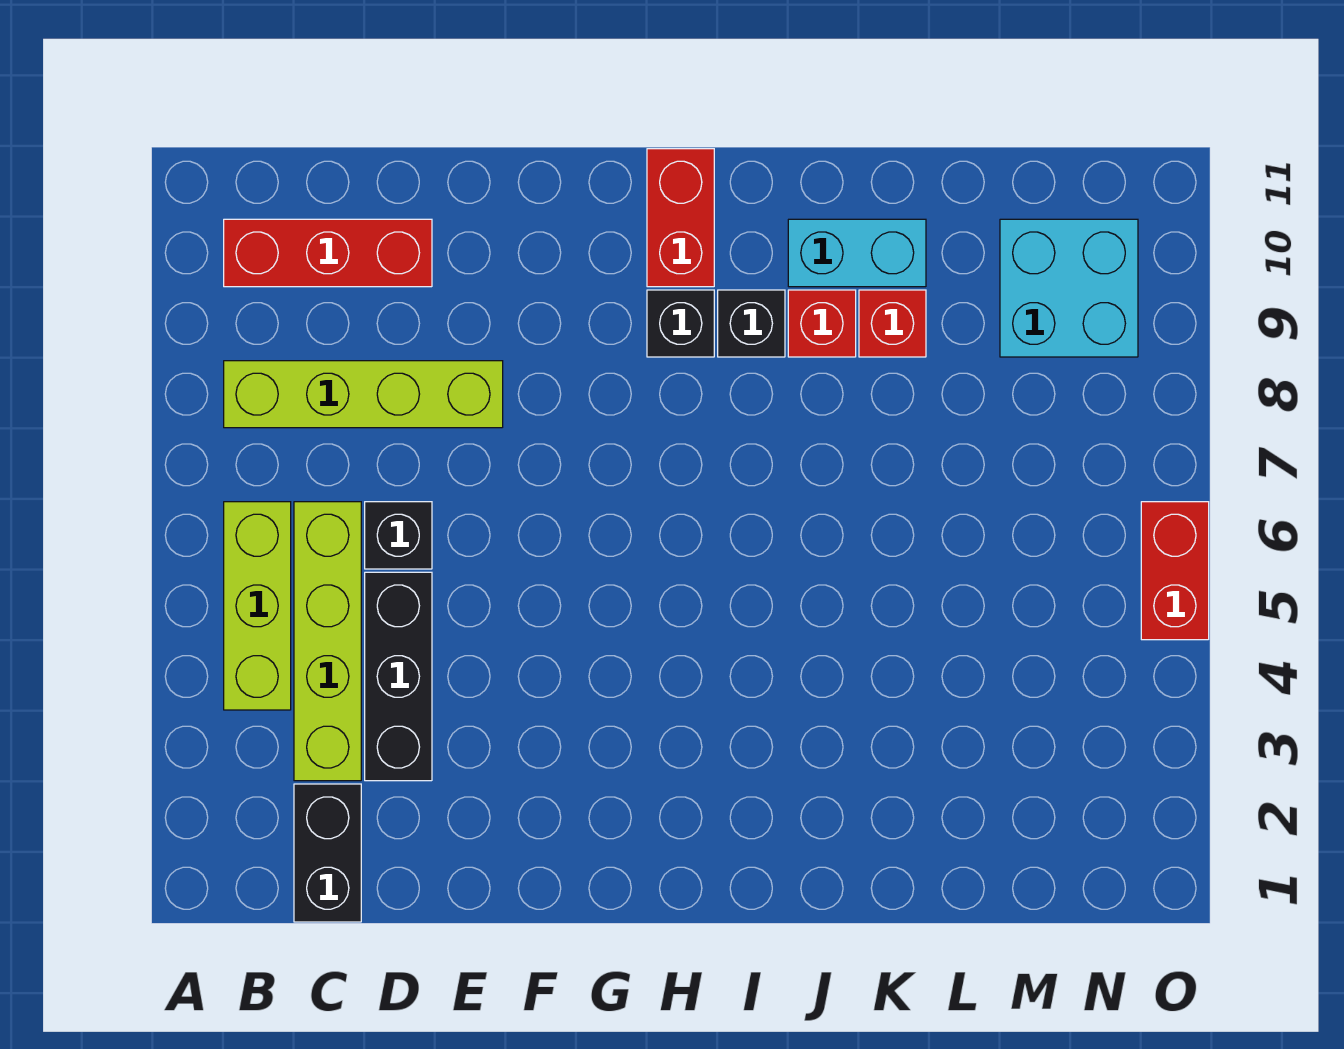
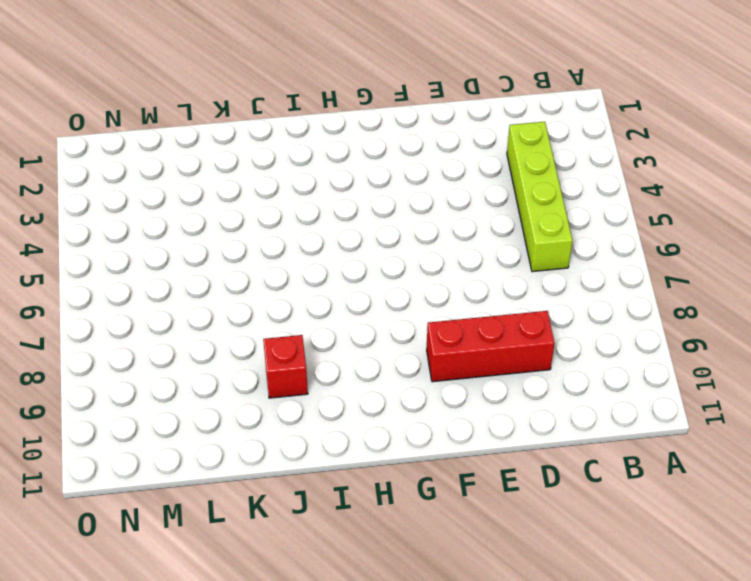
red brick D9:F9 level 1 -> red brick B10:D10 level 1
none -> lime brick B4:B6 level 1
none -> lime brick B8:E8 level 1
none -> black brick C1:C2 level 1

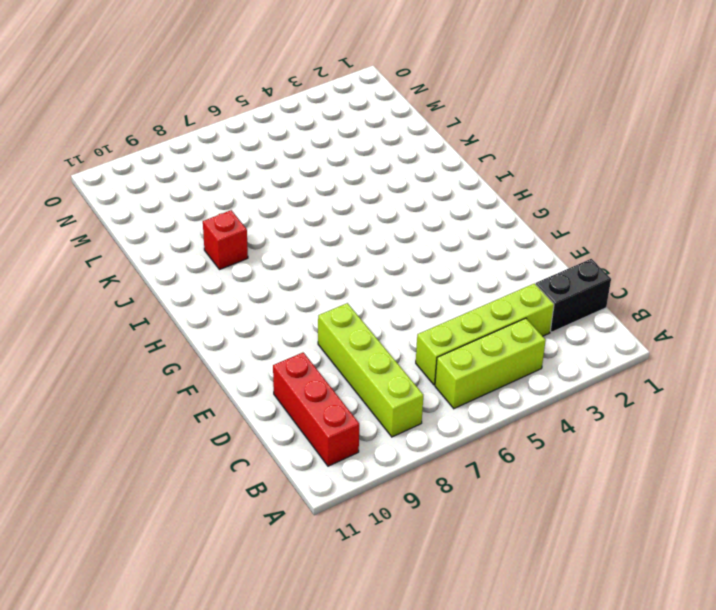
none -> black brick D3:D5 level 1
none -> black brick D6 level 1
none -> black brick H9 level 1

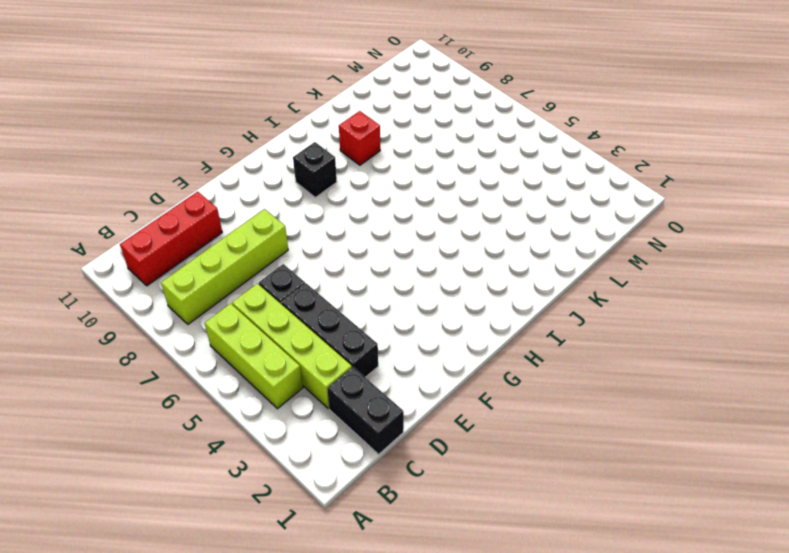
none -> red brick H10:H11 level 1
none -> black brick I9 level 1
none -> cyan brick J10:K10 level 1

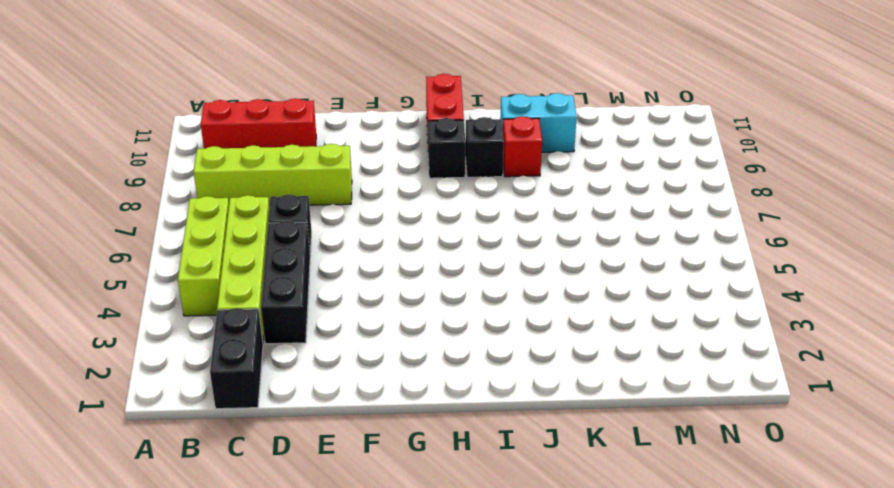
none -> red brick K9 level 1
none -> cyan brick M9:N10 level 1
none -> red brick O5:O6 level 1

